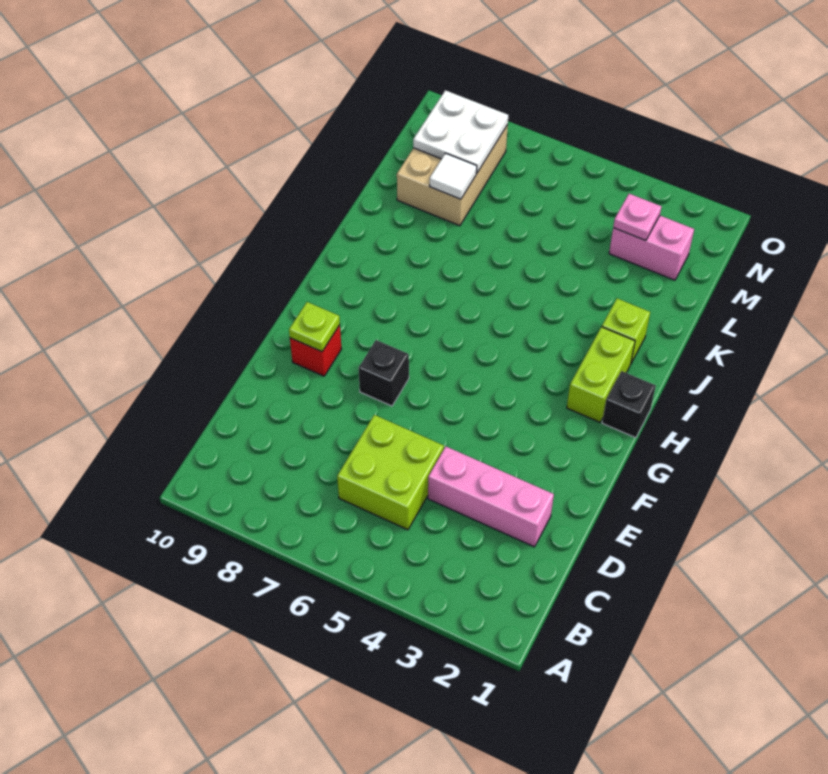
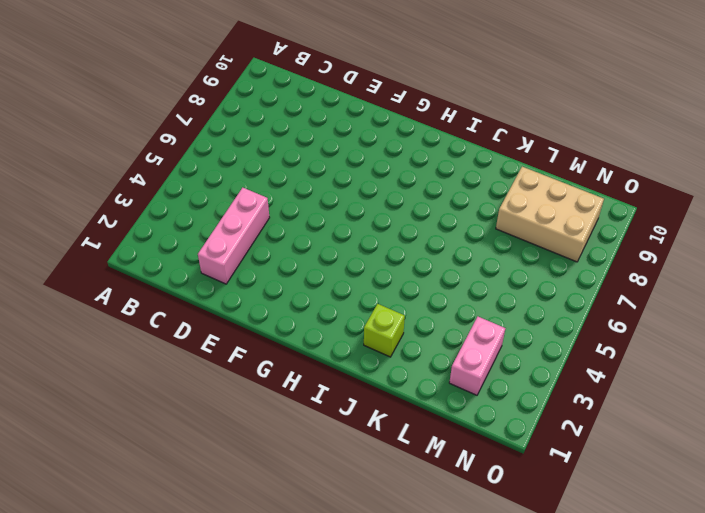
none -> lime brick C5:D6 level 1
none -> black brick F7 level 1
none -> red brick F9 level 1

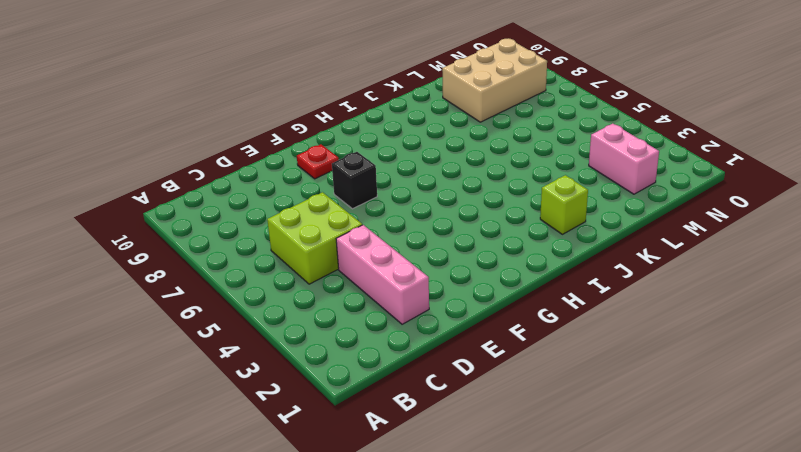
red plate F9 level 1 -> red brick F9 level 1
none -> black brick H1 level 1
none -> lime brick H2:I2 level 1
none -> lime plate F9 level 2

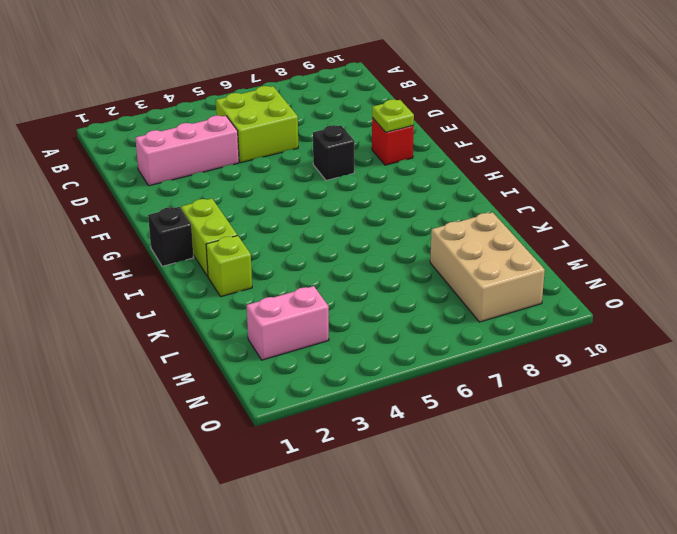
none -> white tile L8 level 2
none -> pink plate M3 level 2
none -> white plate M8:N9 level 2

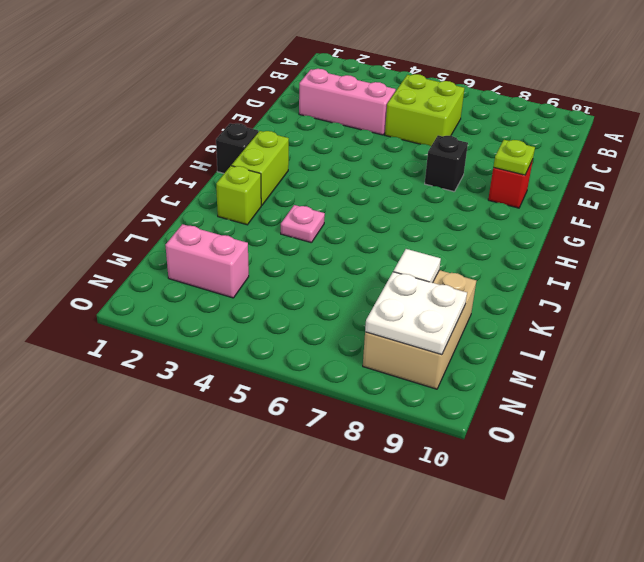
pink plate J4 level 1 -> pink plate M3 level 2

